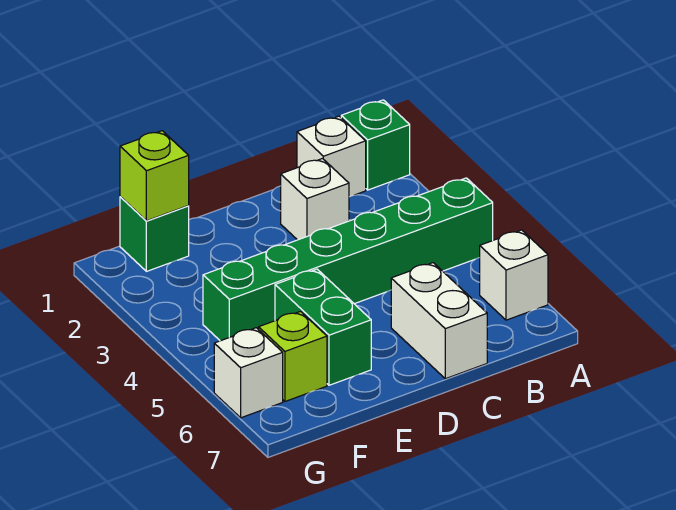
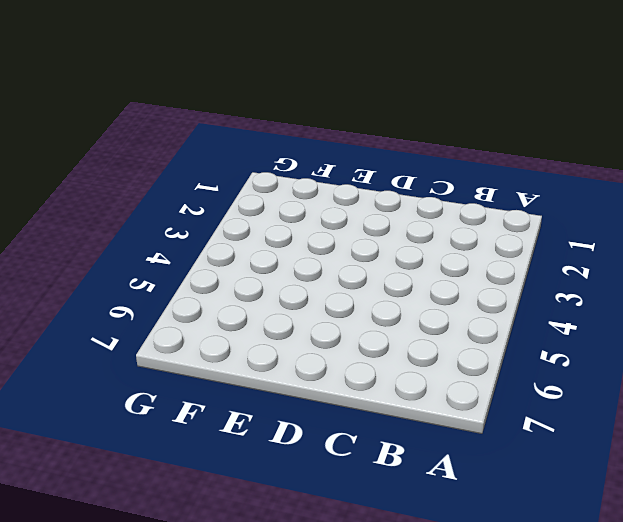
none -> green brick A1 level 1
none -> green brick A4:F4 level 1

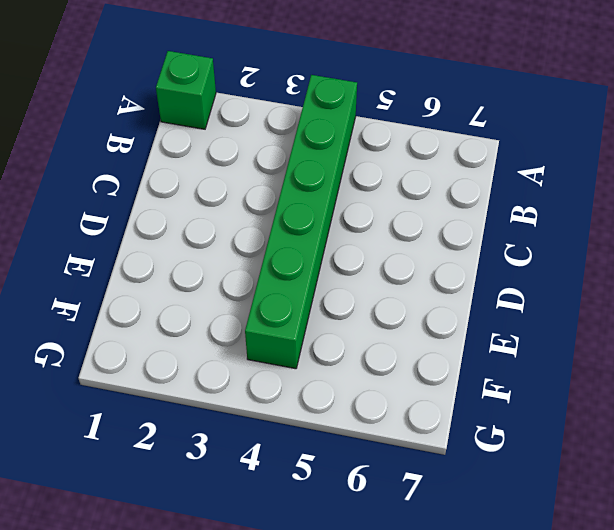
none -> white brick A6 level 1
none -> white brick B1 level 1

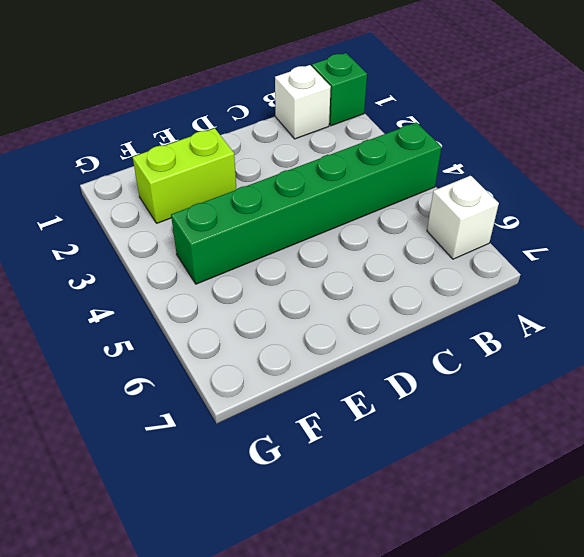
lime brick E2:F2 level 1 -> none
none -> white brick C2 level 1
none -> white brick C6:C7 level 1

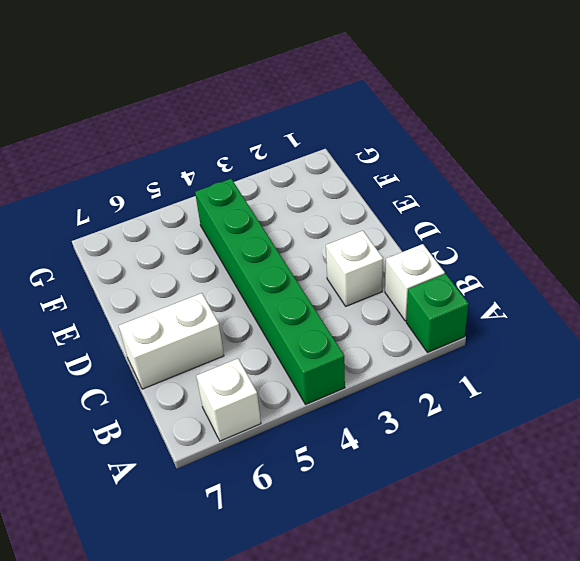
none -> green brick E5:E6 level 1
none -> green brick F1 level 1

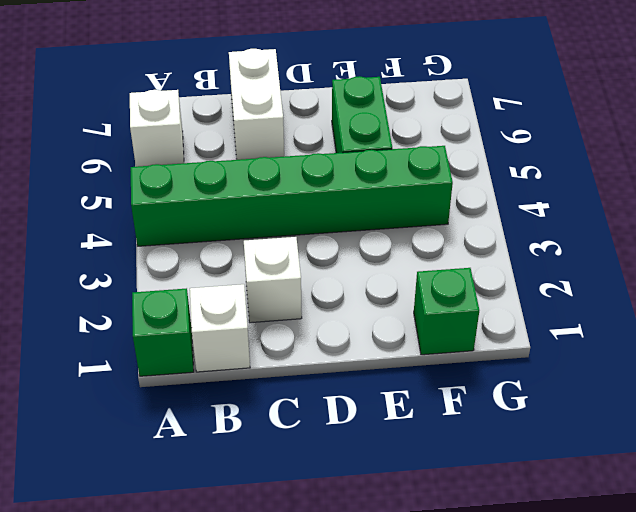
none -> lime brick F6 level 1
none -> white brick G6 level 1

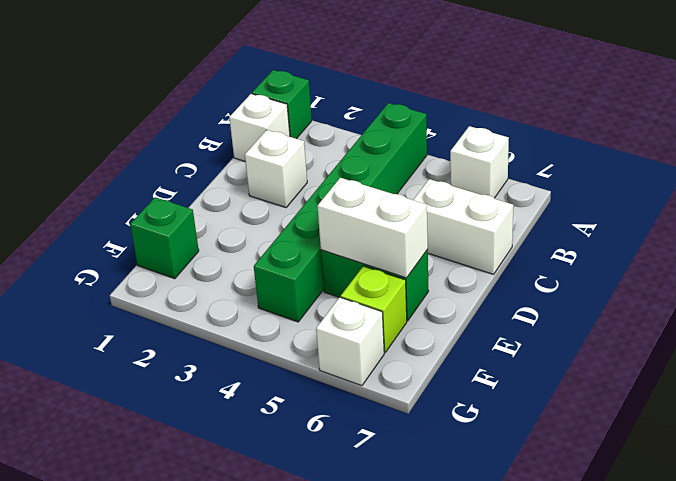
white brick E5:E6 level 2 -> none
none -> lime brick F1 level 2

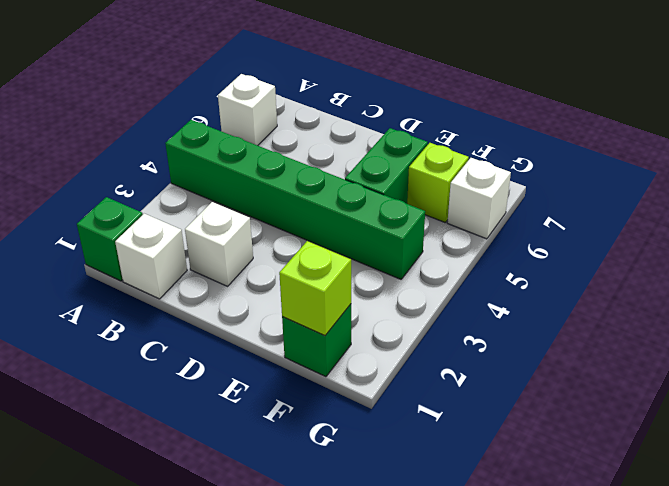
none -> white brick C6:C7 level 1

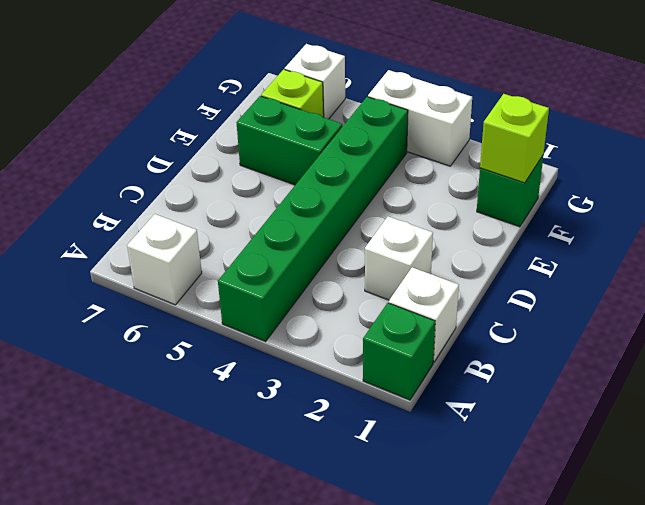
white brick G3:G4 level 1 -> white brick C6:C7 level 1

